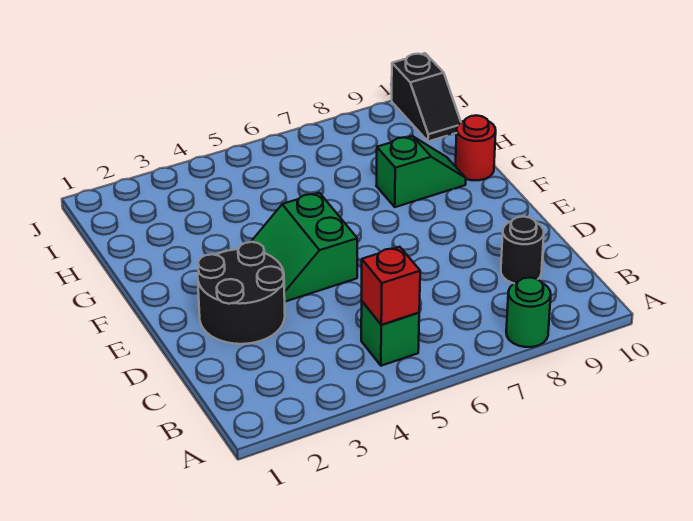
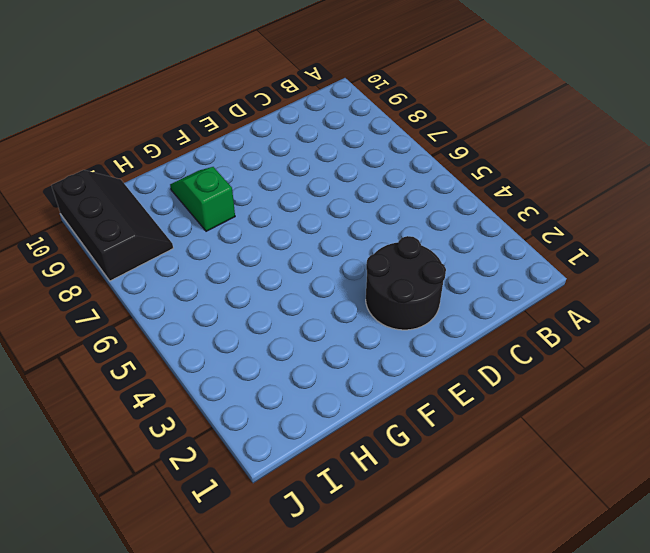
black slope I8:J10 level 1 top J -> black slope I10:J10 level 1 top J
none -> green round brick A8 level 1
none -> green brick B5 level 1

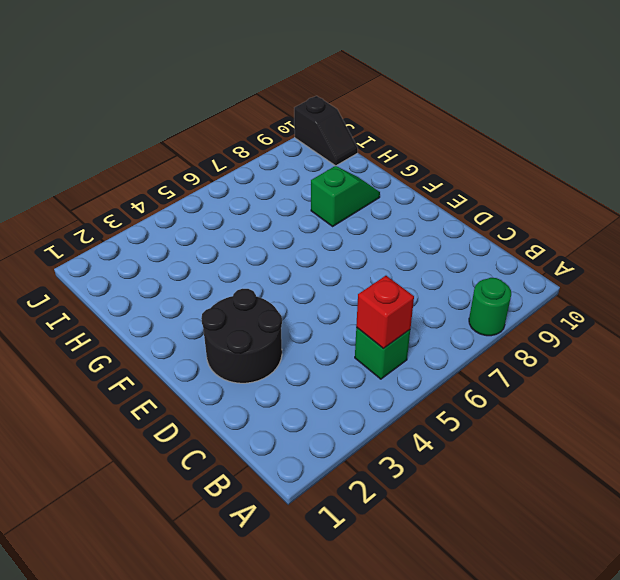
none -> black round brick C9 level 1
none -> green slope E4:F5 level 1 top 5

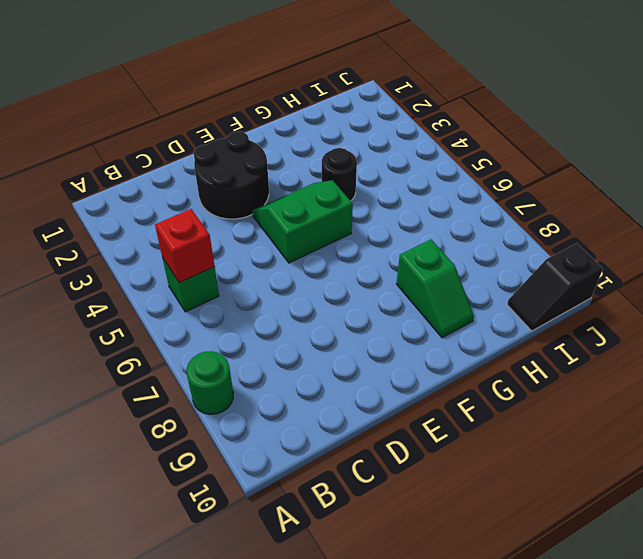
black round brick G4 level 1 -> black round brick C9 level 1
none -> red round brick G10 level 1

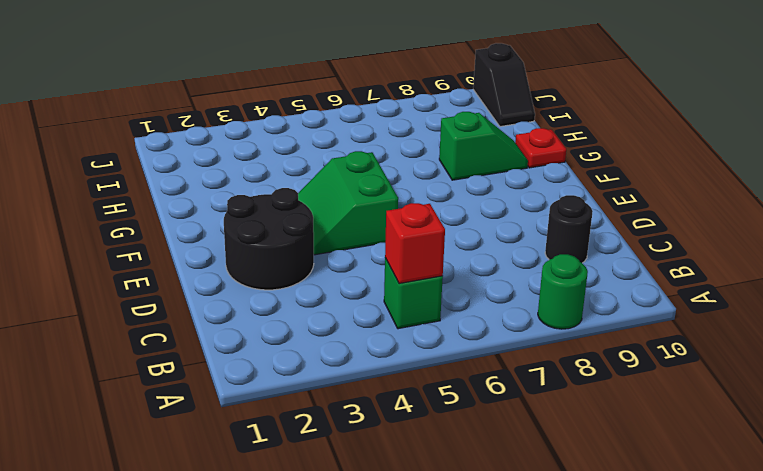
red plate G10 level 1 -> red round brick G10 level 1

